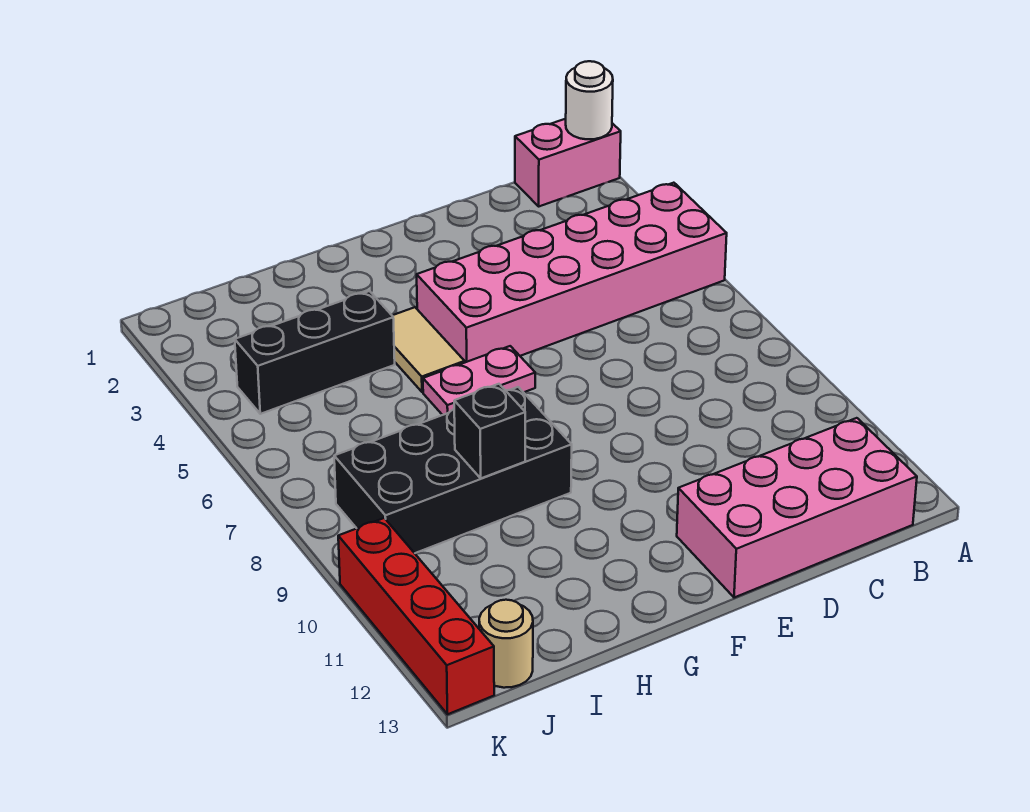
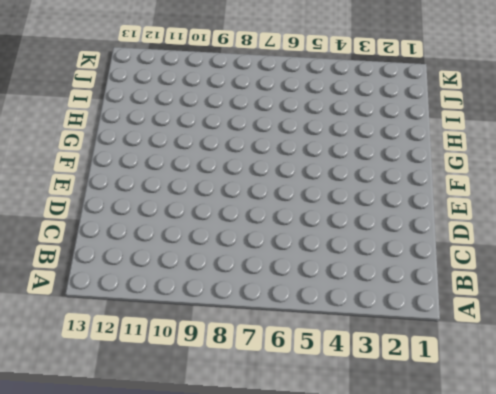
none -> pink brick A1:B1 level 1
none -> pink brick A4:F5 level 1

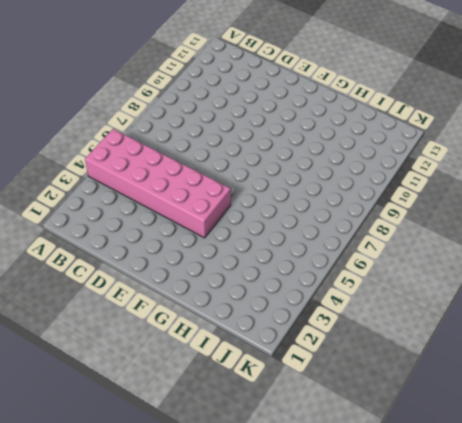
none -> pink brick A1:B1 level 1
none -> pink brick B12:E13 level 1

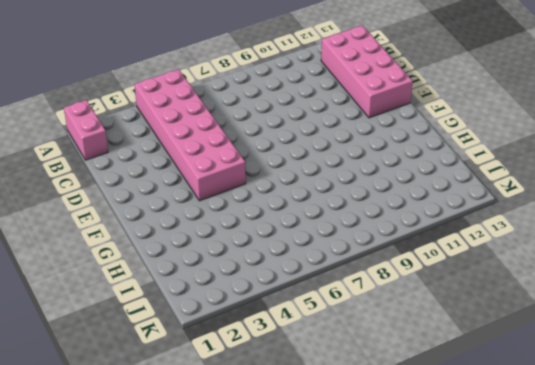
none -> pink plate F6:G6 level 1
none -> tan tile G4:G5 level 1

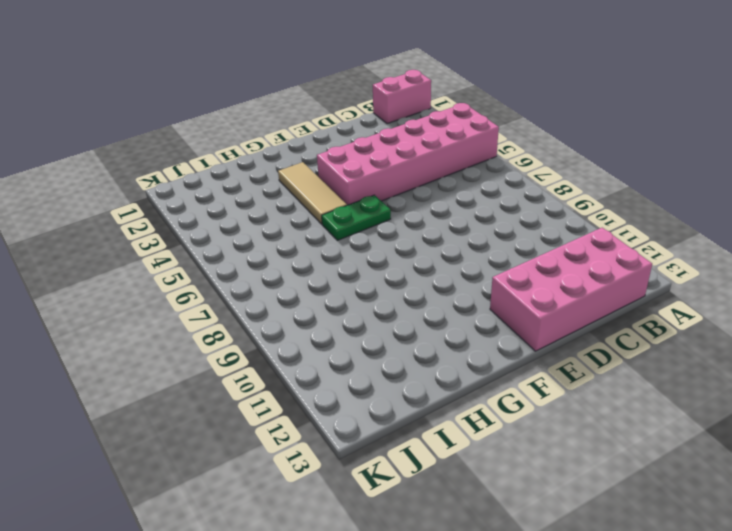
green plate F6:G6 level 1 -> pink plate F6:G6 level 1
tan tile G3:G5 level 1 -> tan tile G4:G5 level 1
none -> black brick G8:J9 level 1
none -> black brick H4:J4 level 1

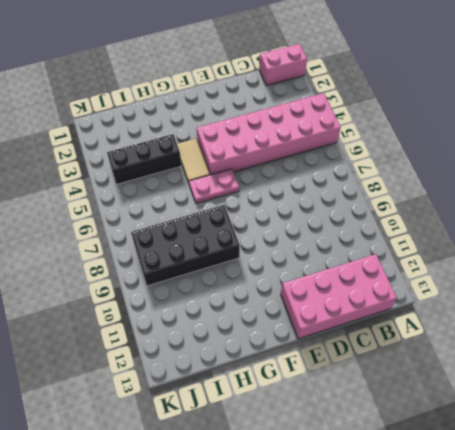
none -> tan round brick J13 level 1
none -> red brick K10:K13 level 1

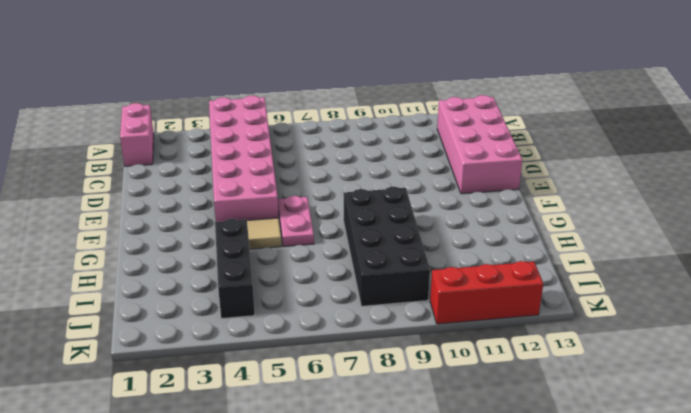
red brick K10:K12 level 1 -> red brick K10:K13 level 1
none -> tan round brick J13 level 1
none -> white round brick A1 level 2

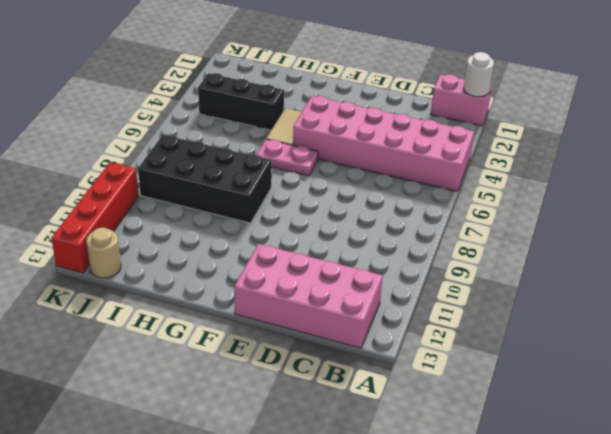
none -> black brick H9 level 2

